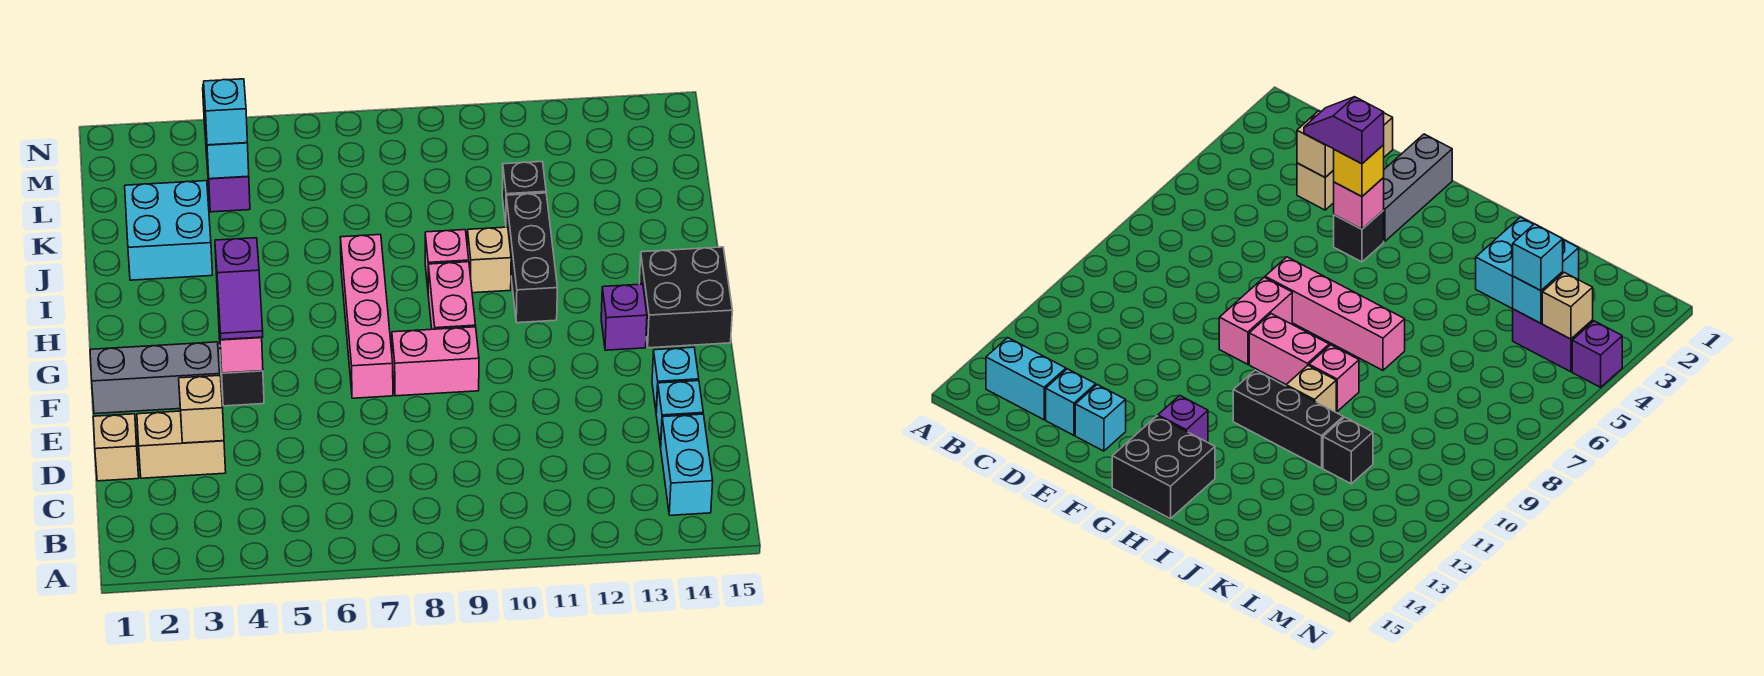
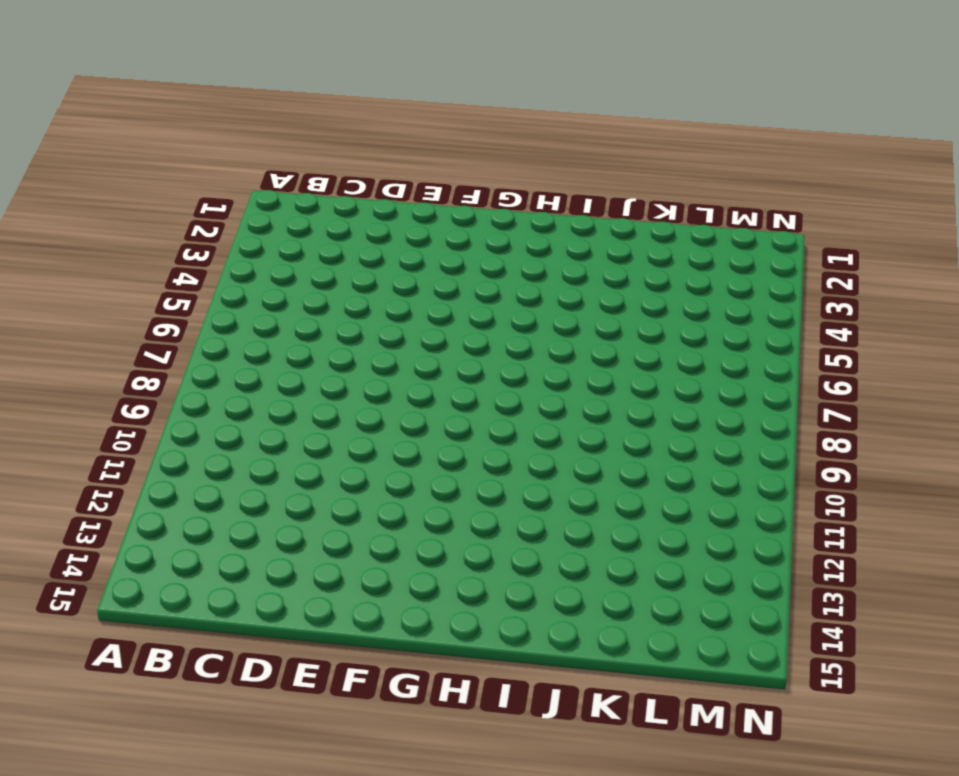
none -> cyan brick B14:C14 level 1
none -> tan brick D1 level 1
none -> tan brick D2:D3 level 1

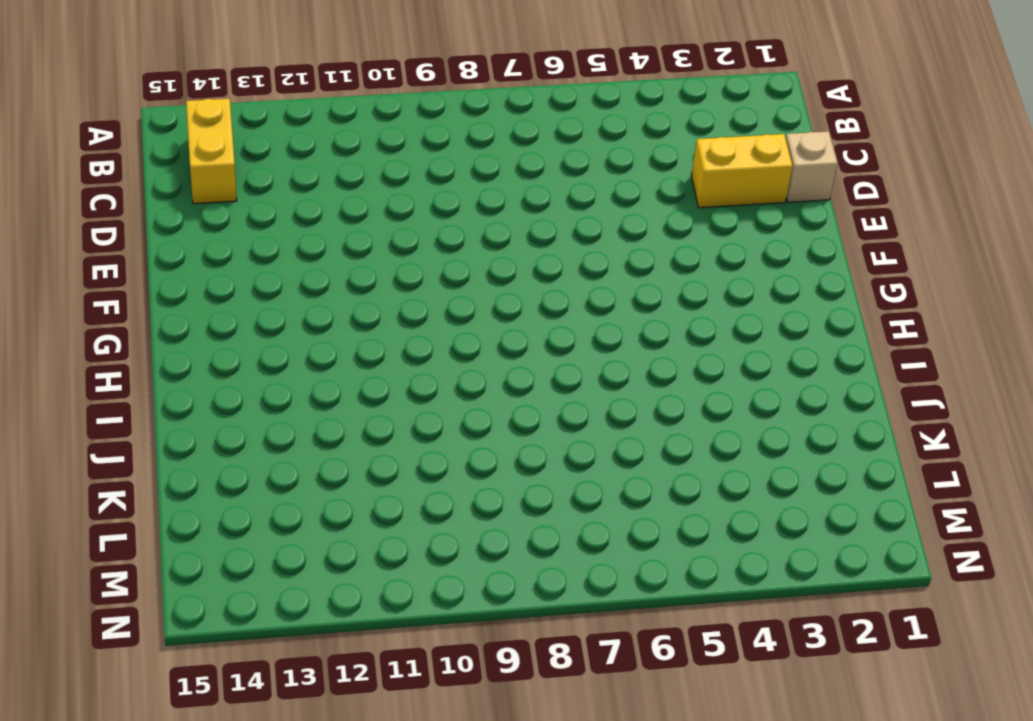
yellow brick B14:C14 level 1 -> cyan brick B14:C14 level 1
yellow brick D2:D3 level 1 -> tan brick D2:D3 level 1
none -> cyan brick D14 level 1
none -> cyan brick E14 level 1
none -> grey brick F1:F3 level 1

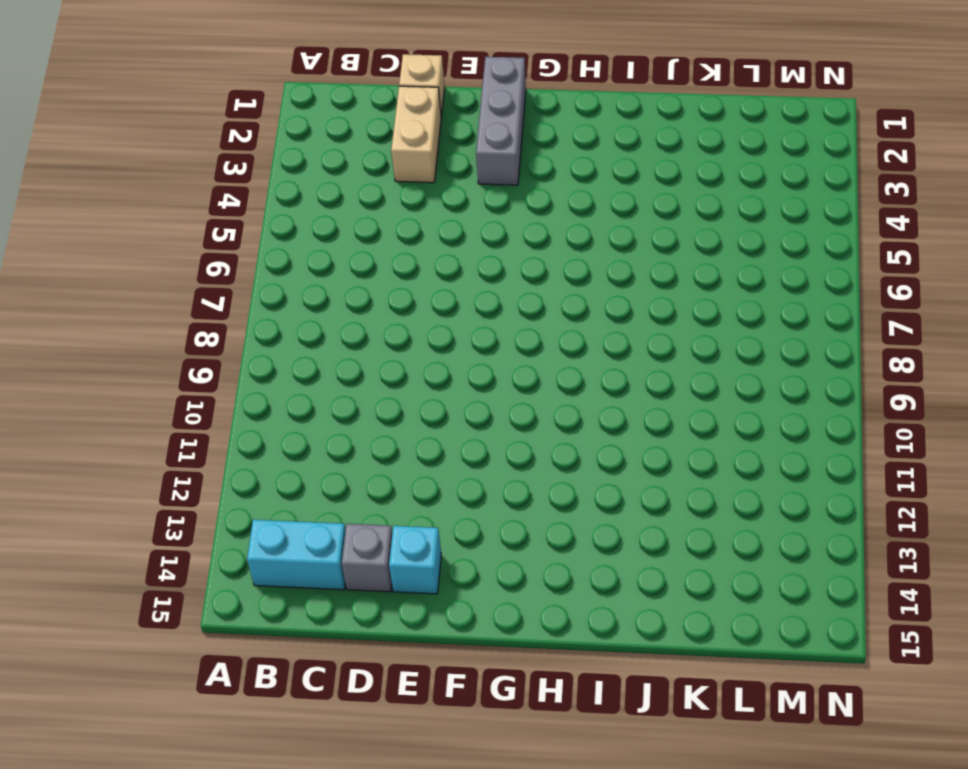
grey brick D14 level 1 -> cyan brick D14 level 1
none -> black brick F4 level 1
none -> pink brick F7:I7 level 1
none -> pink brick F8:F9 level 1

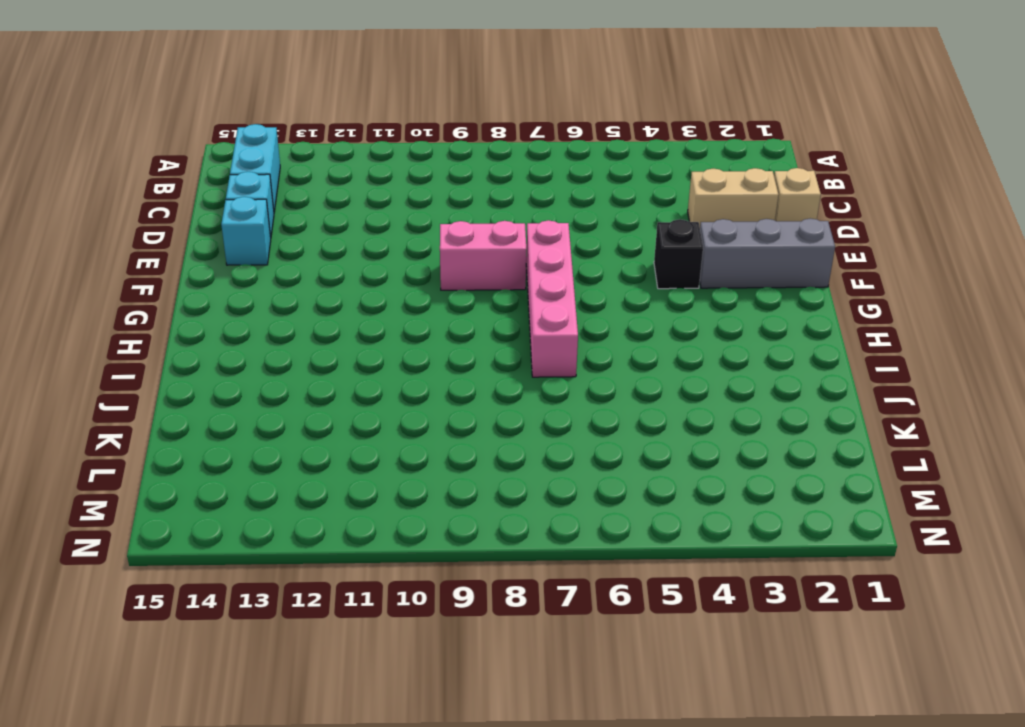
none -> pink brick G9:H9 level 1
none -> purple brick G13 level 1
none -> black brick G14:H15 level 1

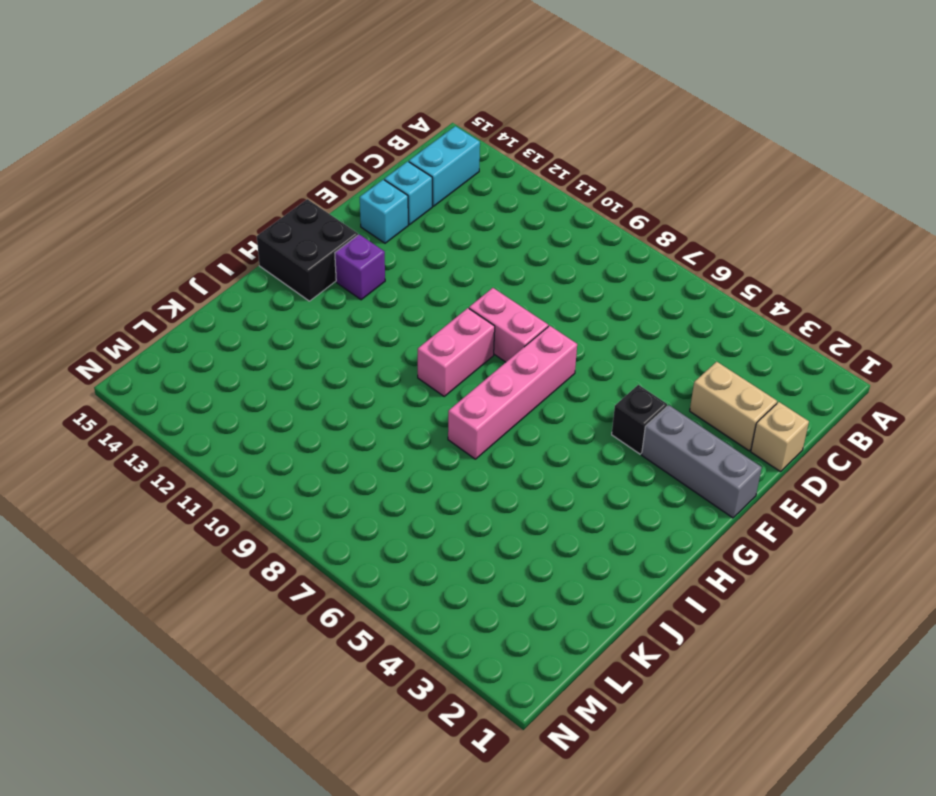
none -> black brick H11:J11 level 1
none -> pink brick I9 level 1
none -> tan brick I10 level 1

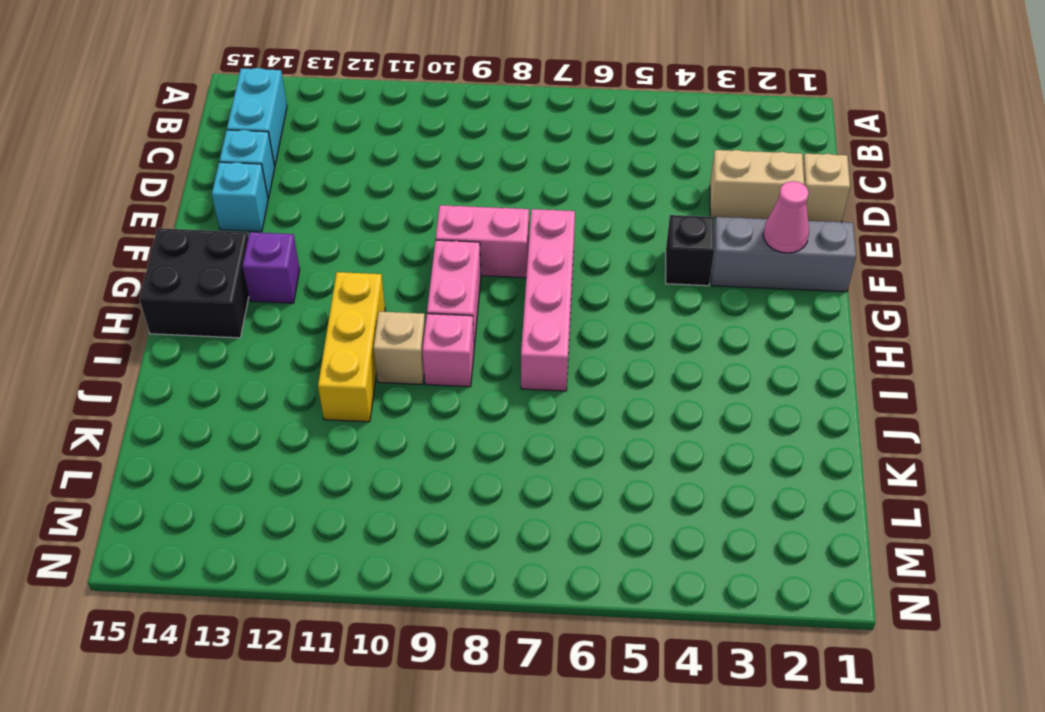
pink cone F2 level 2 -> none
yellow brick H11:J11 level 1 -> black brick H11:J11 level 1
none -> cyan brick J2:K3 level 1
none -> black brick K11 level 1
none -> purple brick L4:M4 level 1

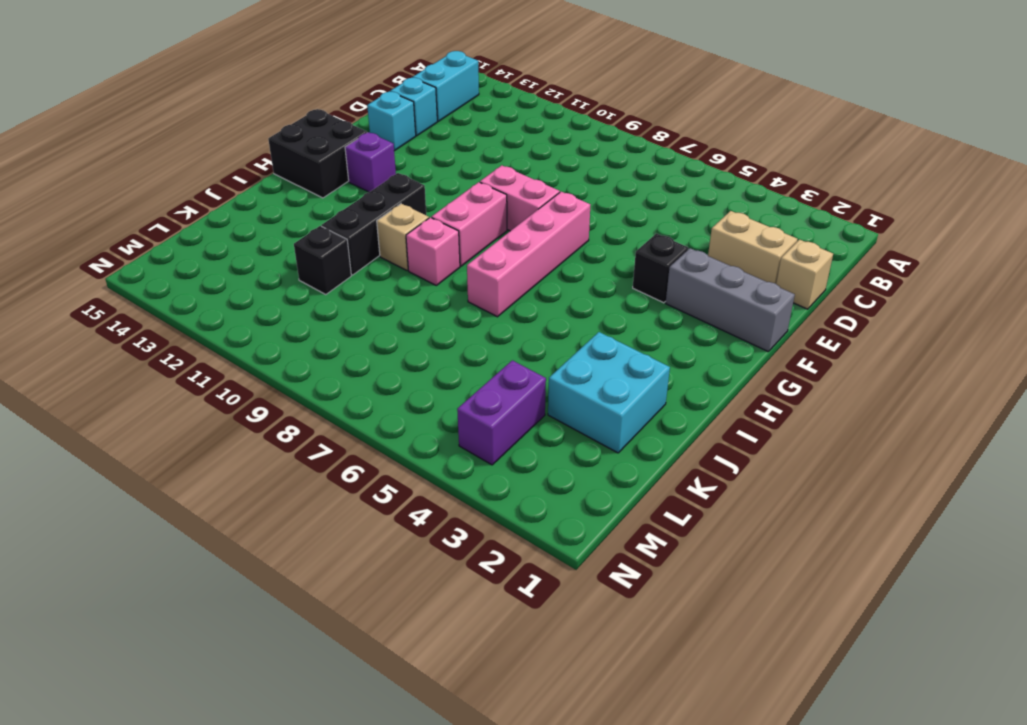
none -> purple brick N4 level 1
none -> tan brick D3 level 2
none -> pink brick F4 level 2

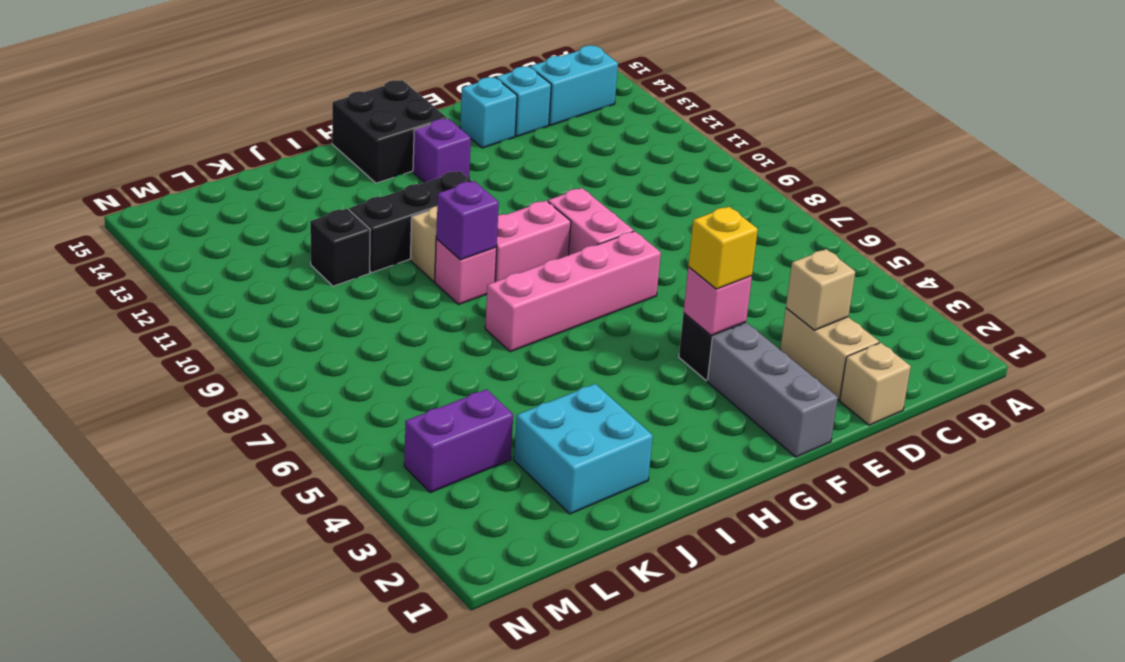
purple brick I9 level 2 -> purple brick N4 level 1
none -> cyan brick L4 level 2
none -> tan brick M4 level 2
none -> cyan brick L4 level 3

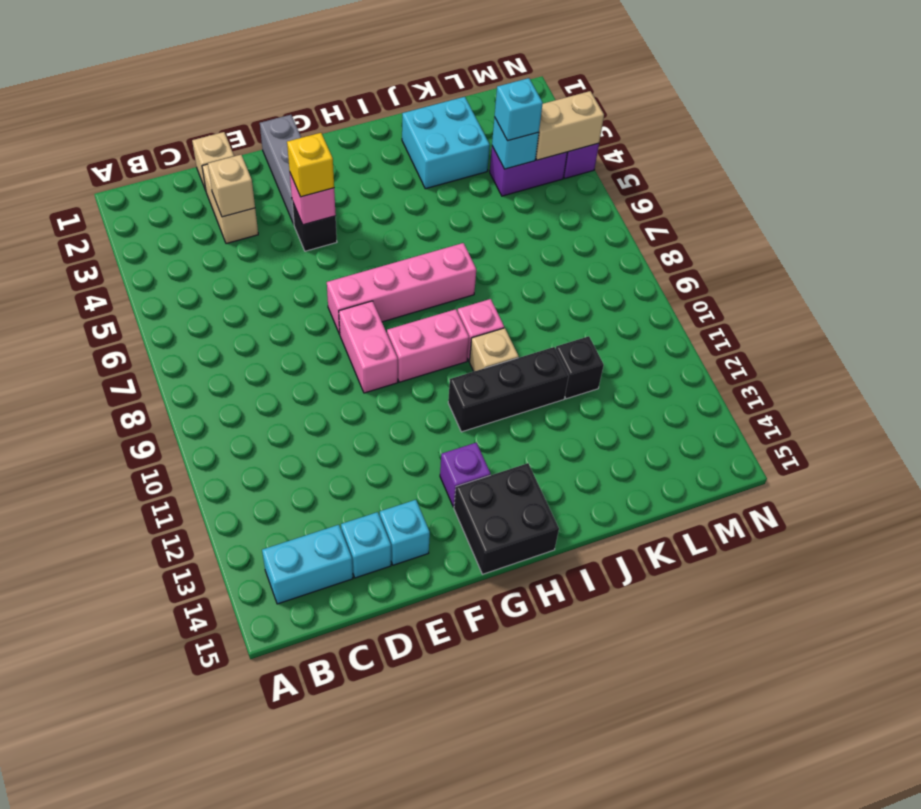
tan brick M4:N4 level 2 -> tan brick M4 level 2
none -> purple slope E4:F4 level 4 top F

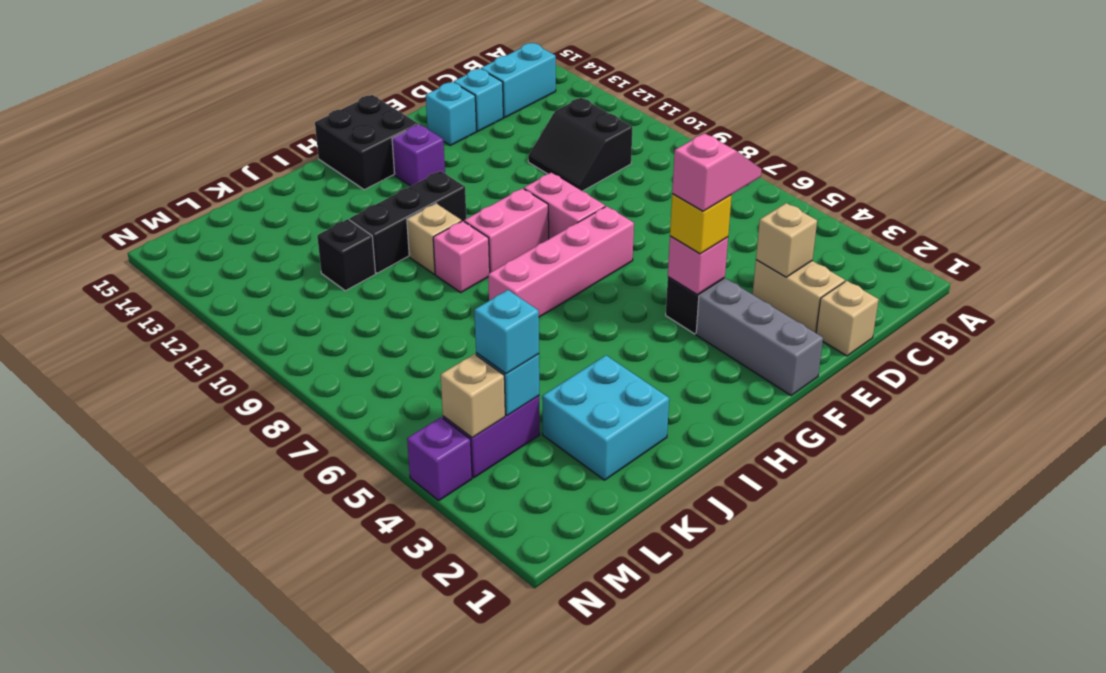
black slope C10:D11 level 1 top C -> none
pink slope E4:F4 level 4 top F -> purple slope E4:F4 level 4 top F

